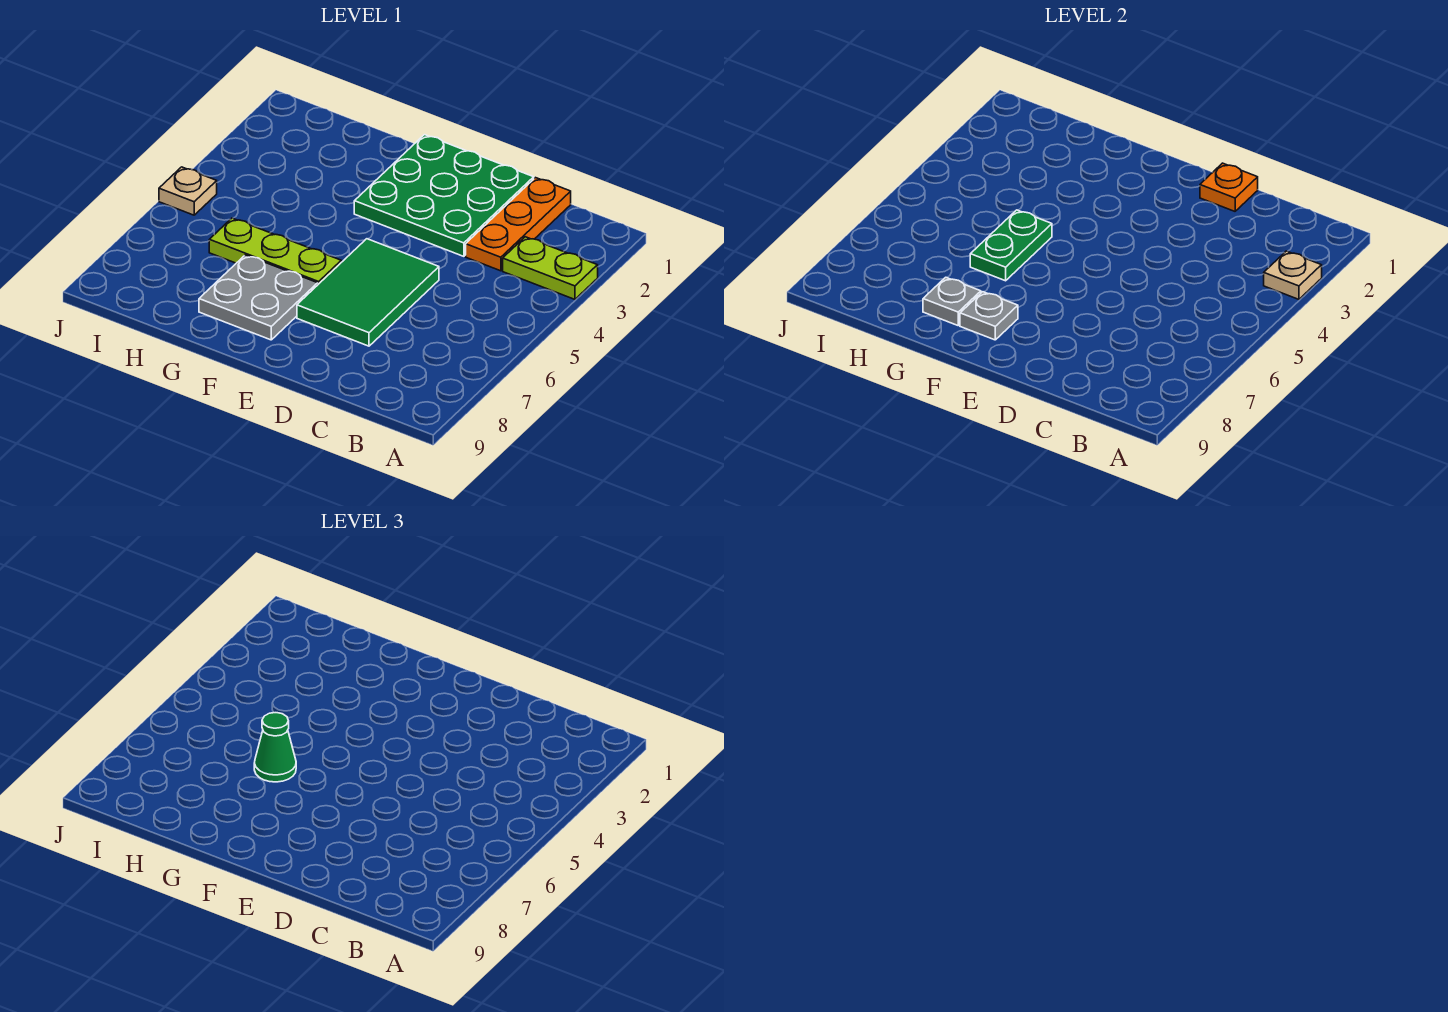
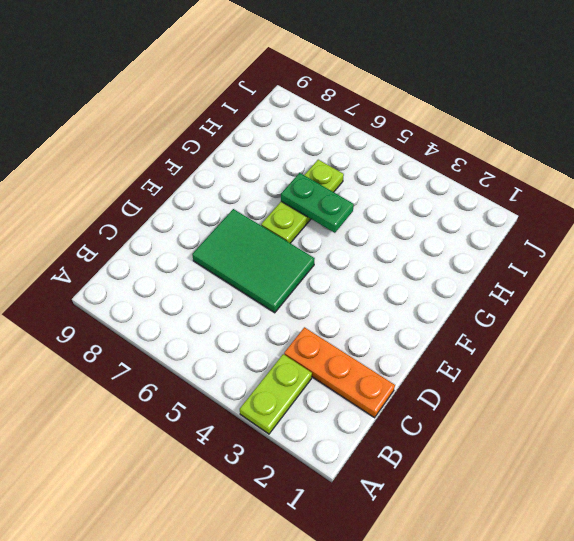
none -> green plate D1:F3 level 1
none -> grey plate F7:G8 level 1
none -> tan plate J5 level 1

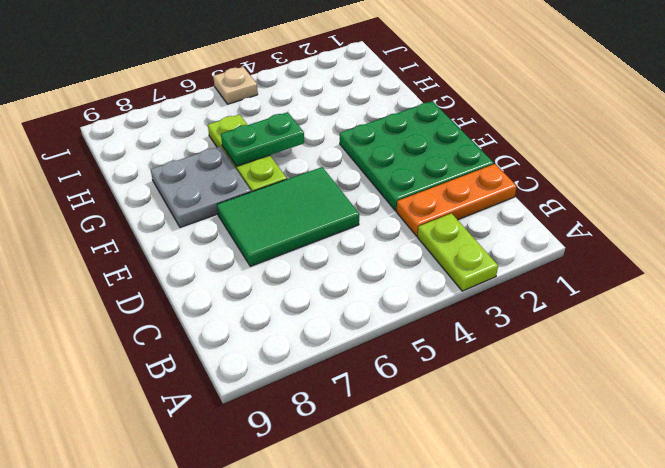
none -> tan plate A3 level 2
none -> orange plate D1 level 2
none -> grey plate F8 level 2

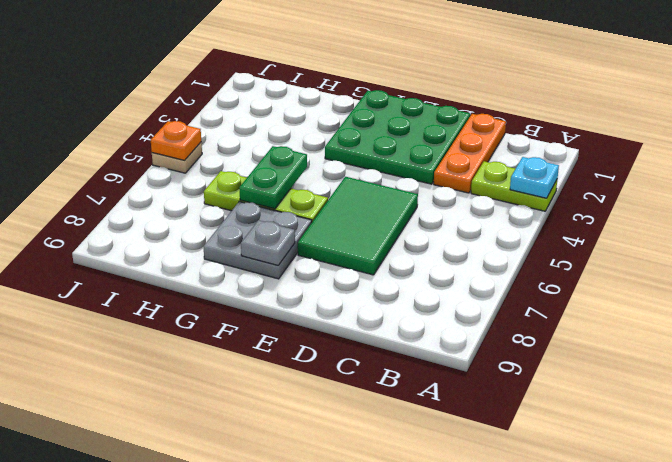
cyan plate A3 level 2 -> tan plate A3 level 2
orange plate J5 level 2 -> orange plate D1 level 2
none -> grey plate G8 level 2
none -> green cone G6 level 3

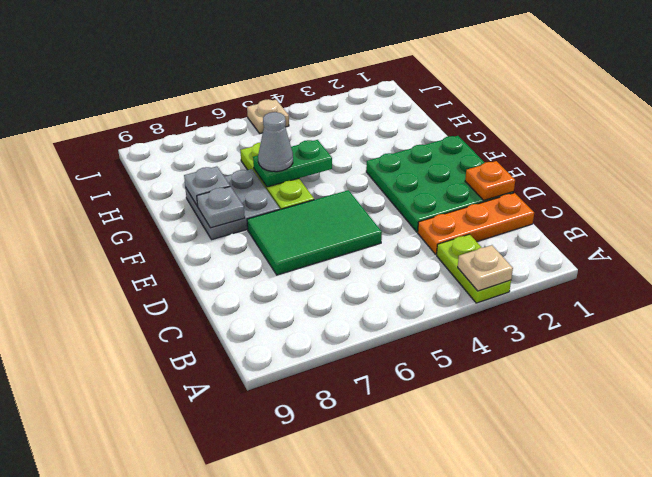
grey cone G6 level 3 -> green cone G6 level 3

